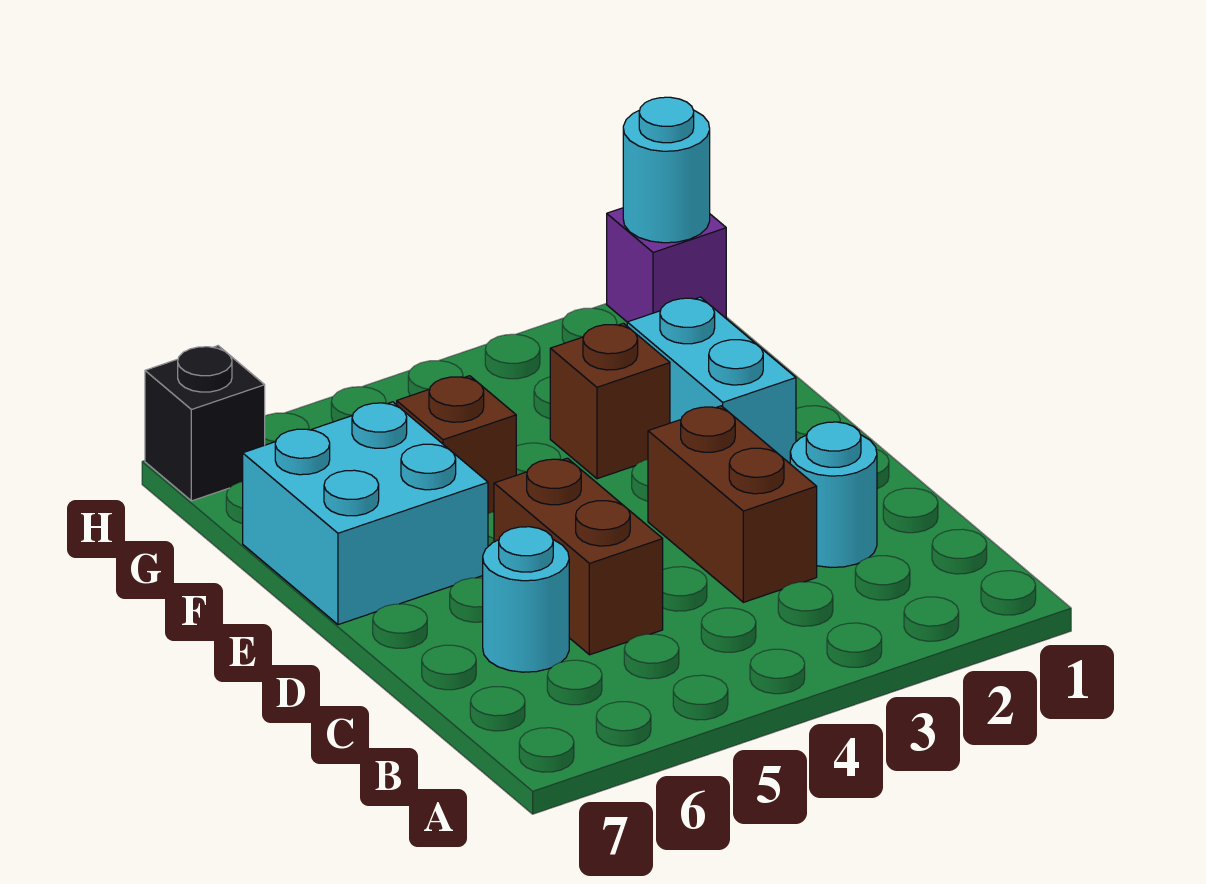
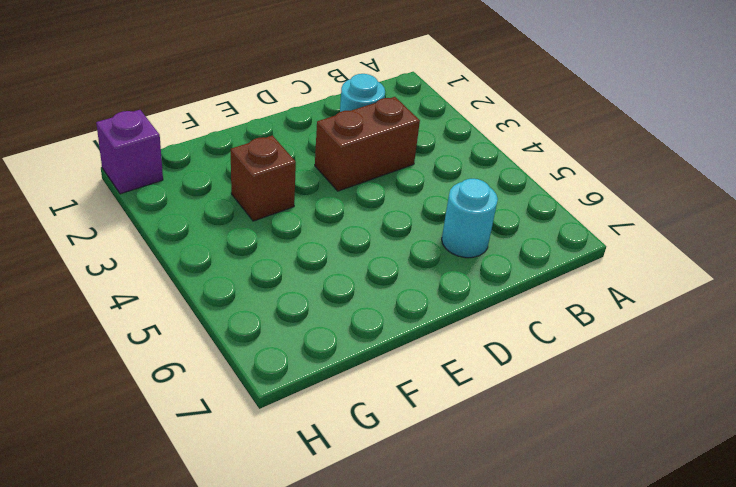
none -> brown brick C5:D5 level 1
none -> cyan brick E2:F2 level 1

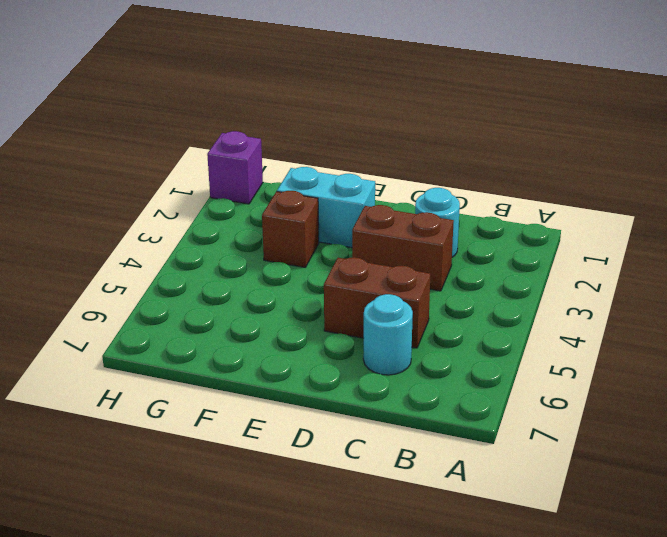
none -> cyan brick E6:F7 level 1
none -> brown brick F5 level 1

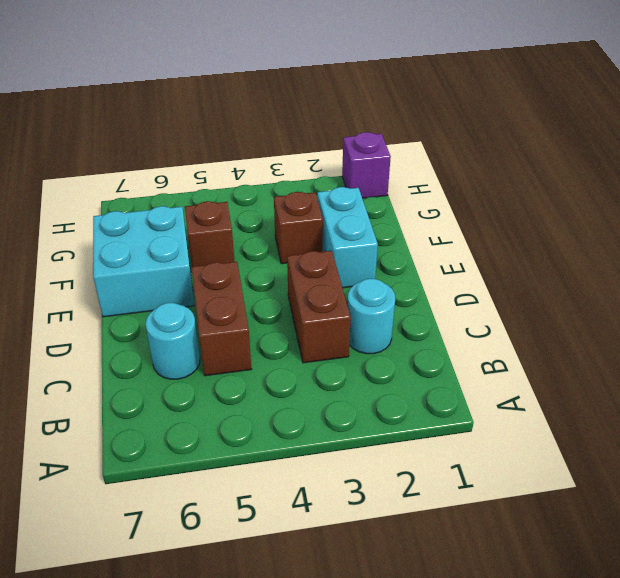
none -> black brick H7 level 1
none -> cyan round brick H1 level 2

